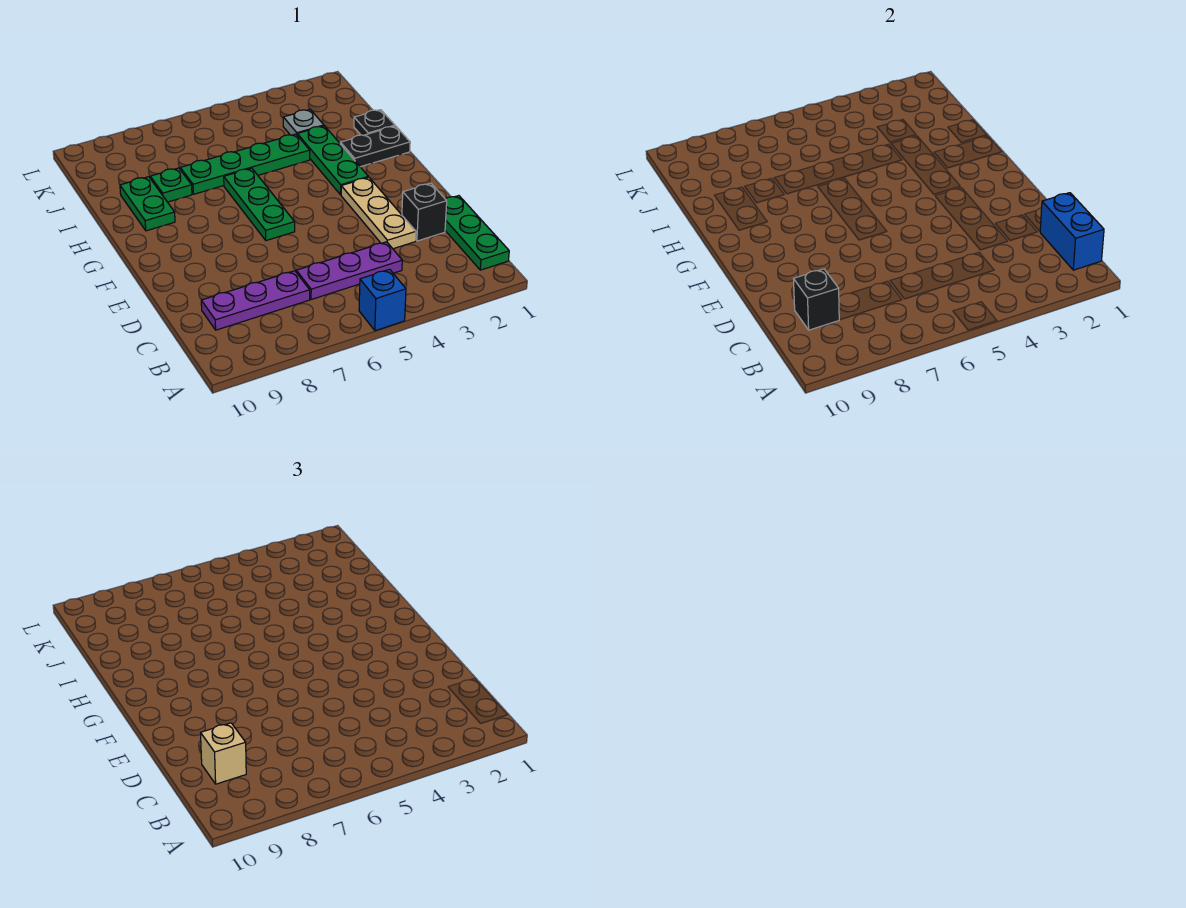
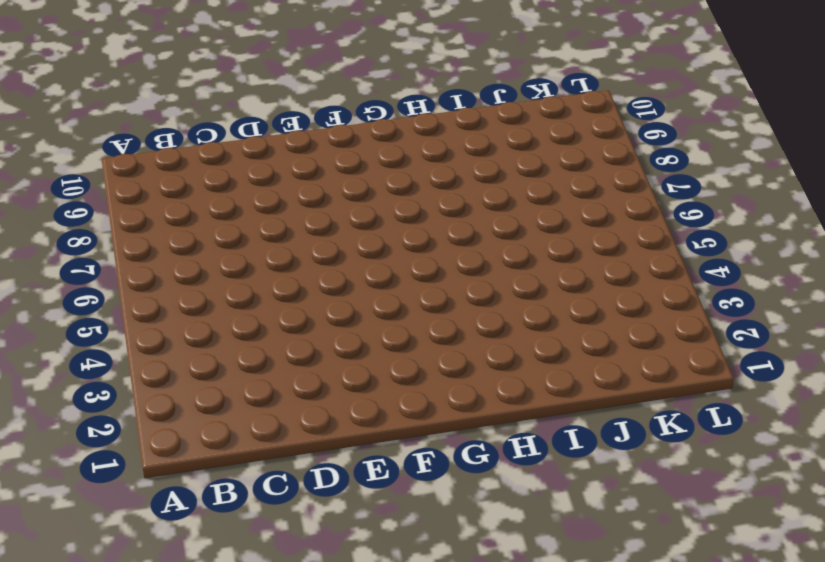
none -> blue brick A5 level 1
none -> green plate B1:D1 level 1
none -> purple plate C4:C6 level 1

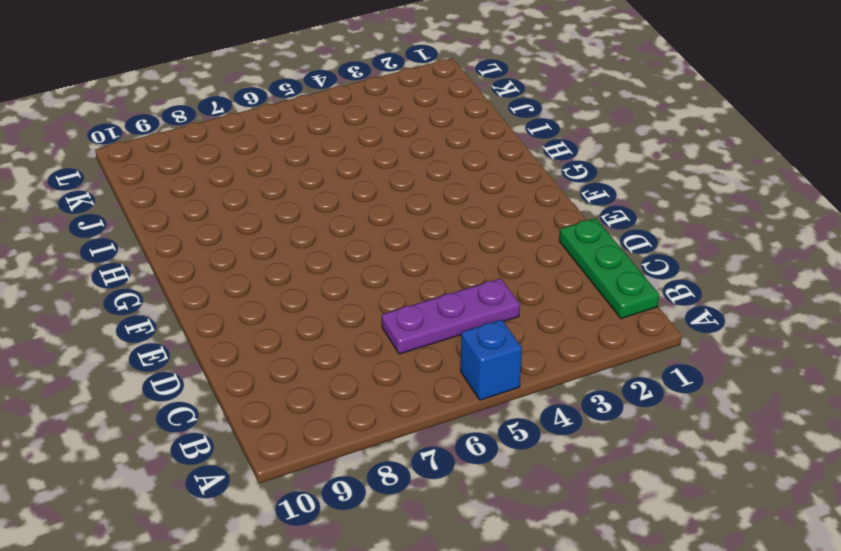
none -> purple plate C7:C9 level 1
none -> black brick D2 level 1
none -> tan plate D3:F3 level 1

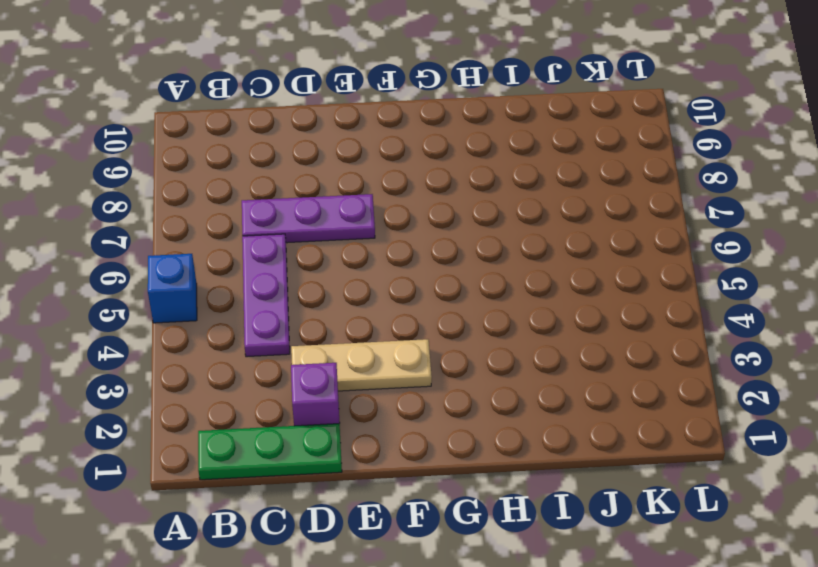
purple plate C7:E7 level 1 -> purple plate C7:C9 level 1
purple brick D2 level 1 -> black brick D2 level 1
none -> green plate F6:H6 level 1
none -> green plate G3:I3 level 1
none -> black plate H1:H2 level 1

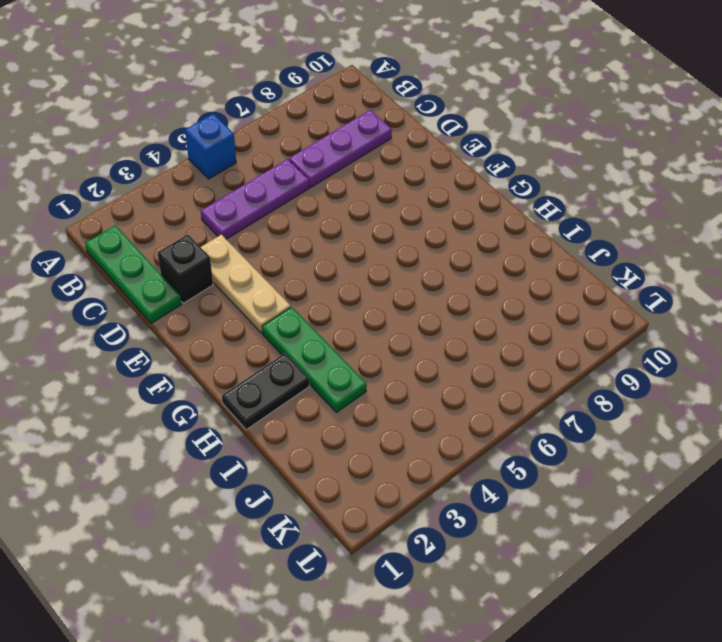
none -> green plate F6:H6 level 1
none -> green plate H9:I9 level 1
none -> black plate I1 level 1

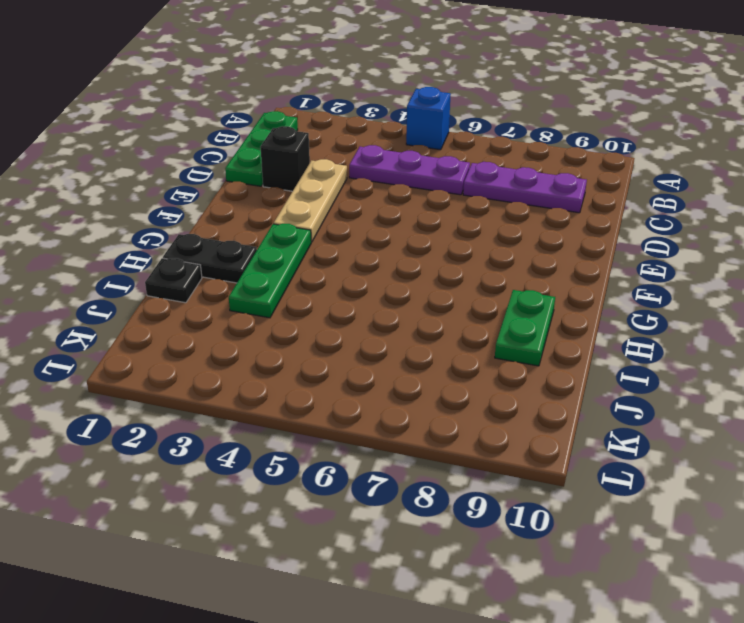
none -> green plate F6:H6 level 1
none -> green plate I4:I7 level 1
none -> green plate I8 level 1

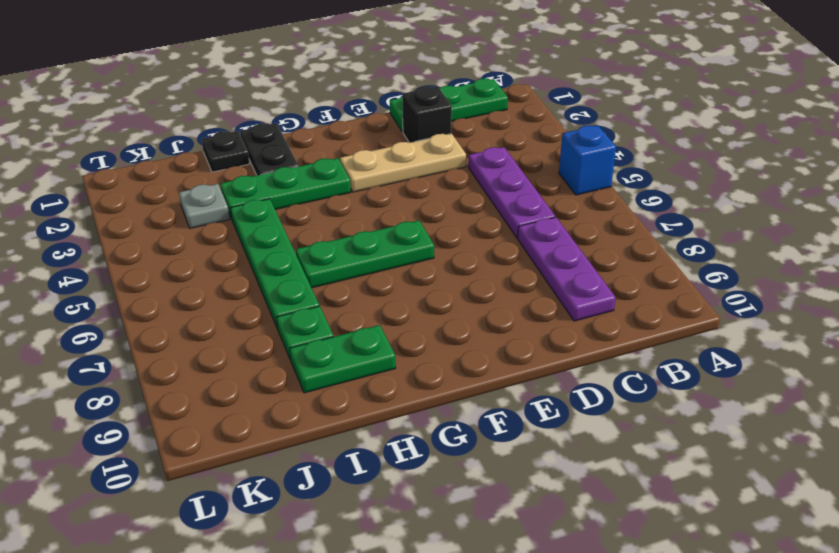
none -> blue brick B1:C1 level 2
none -> black brick C9 level 2
none -> tan brick C9 level 3

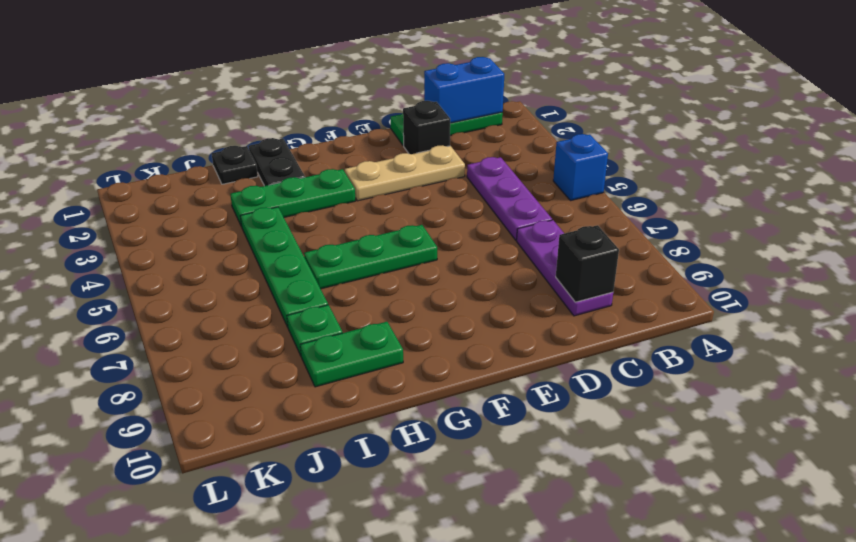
none -> grey plate J3 level 1
none -> tan brick C9 level 3

